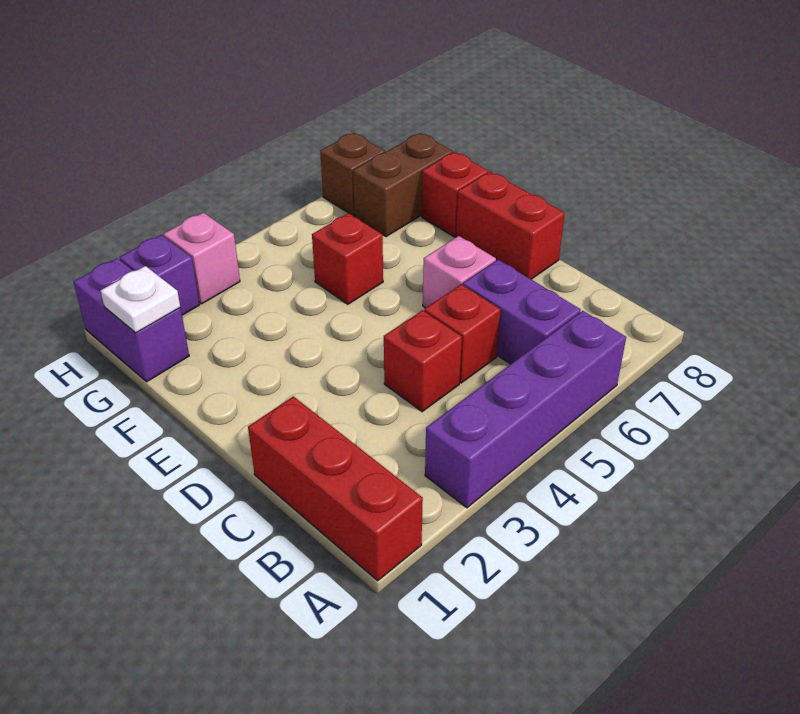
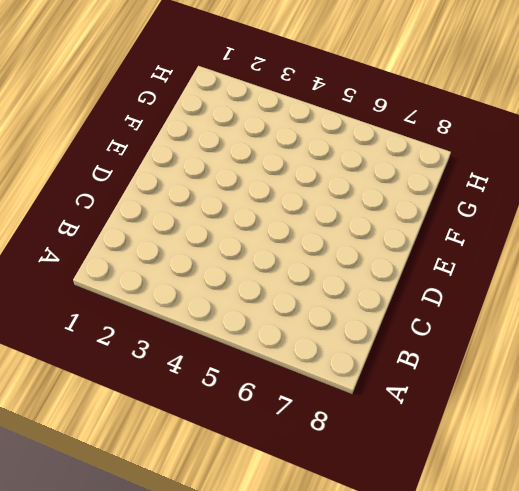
none -> red brick A1:C1 level 1
none -> purple brick A3:A6 level 1
none -> purple brick B6:C6 level 1

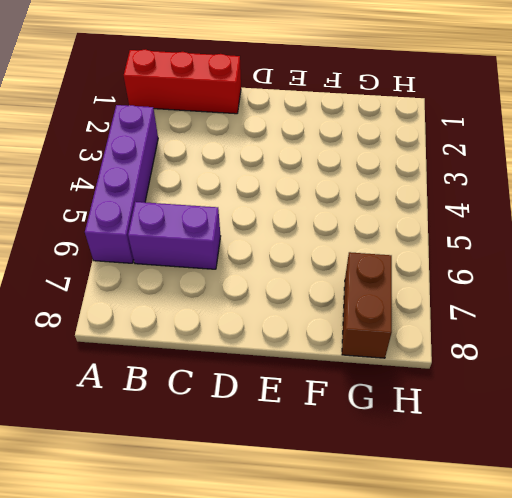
none -> red brick C4 level 1
none -> red brick C5 level 1
none -> pink brick D6 level 1

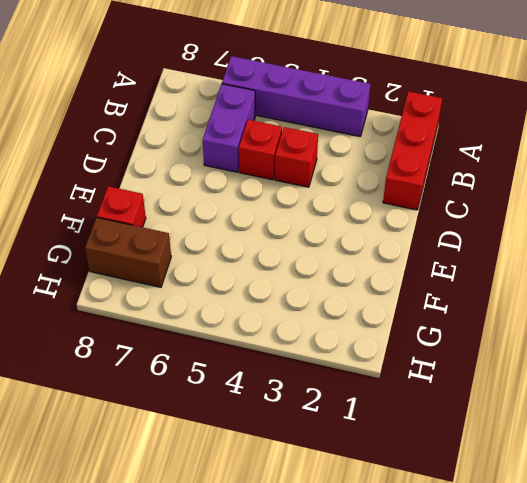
none -> pink brick D6 level 1
none -> red brick D8:E8 level 1
none -> red brick F5 level 1

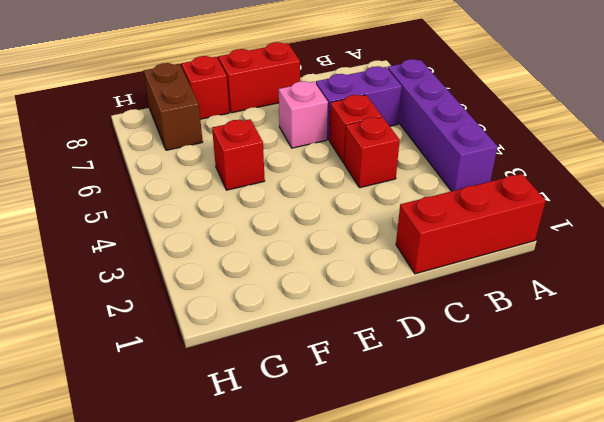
none -> purple brick G1:H1 level 1
none -> purple brick H2 level 1
none -> pink brick H3 level 1

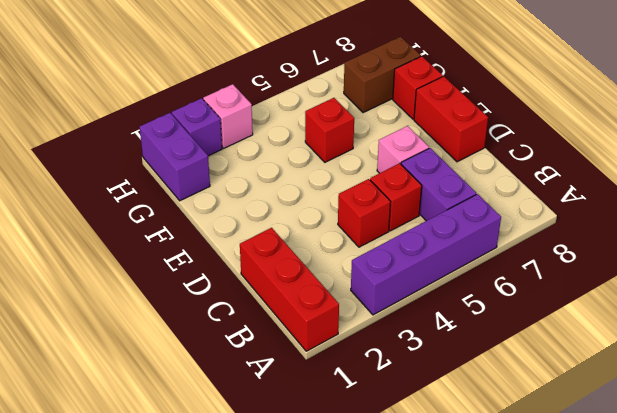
none -> brown brick H7 level 1
none -> white plate G1 level 2

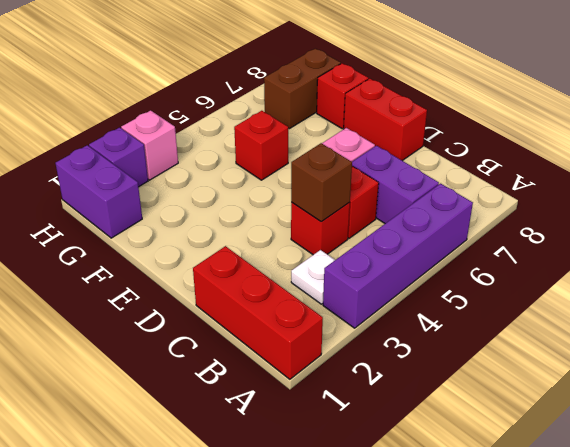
white plate B3 level 1 -> white plate G1 level 2
brown brick C4 level 2 -> brown brick H7 level 1

